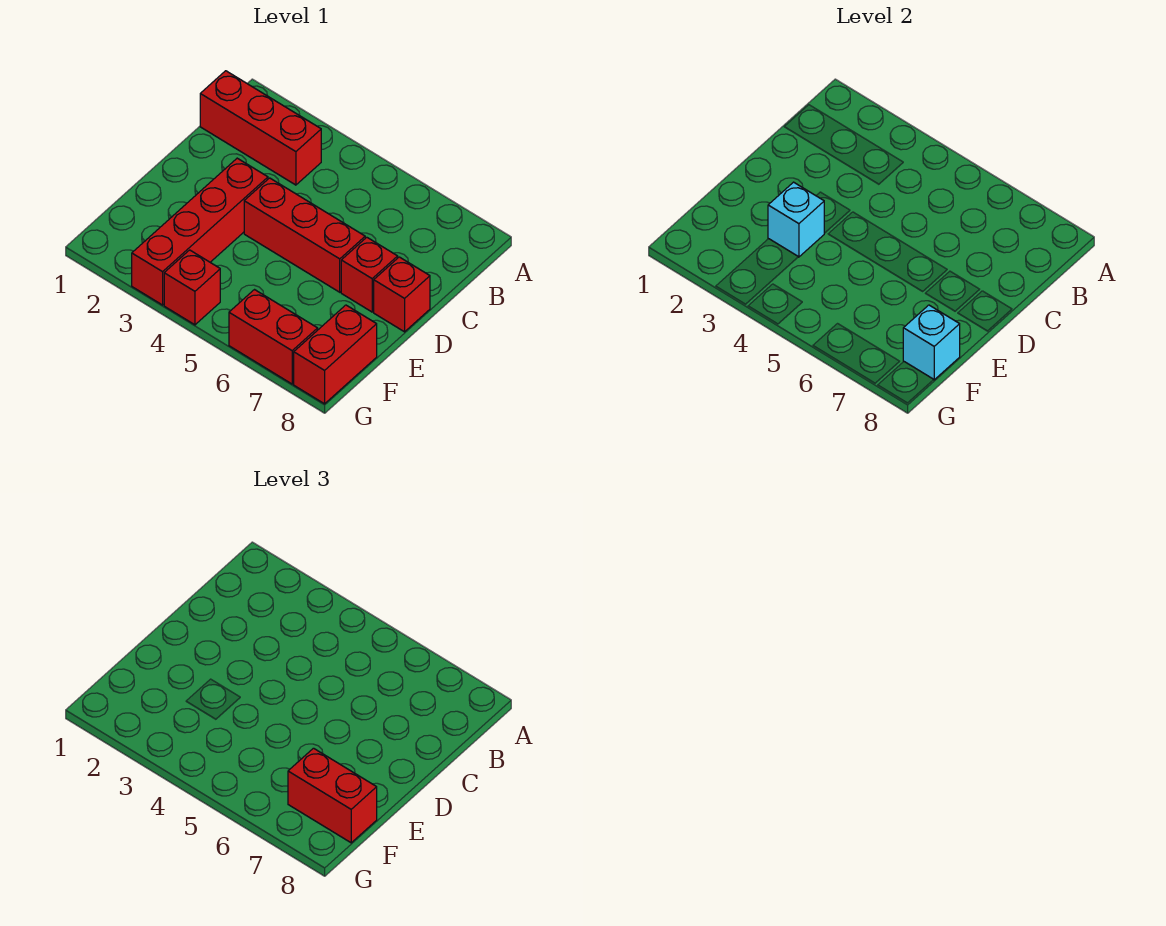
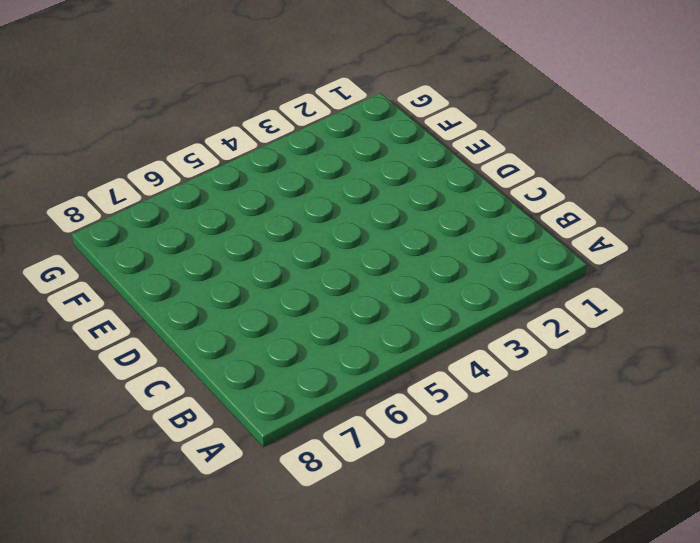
none -> red brick B1:B3 level 1
none -> red brick D3:G3 level 1

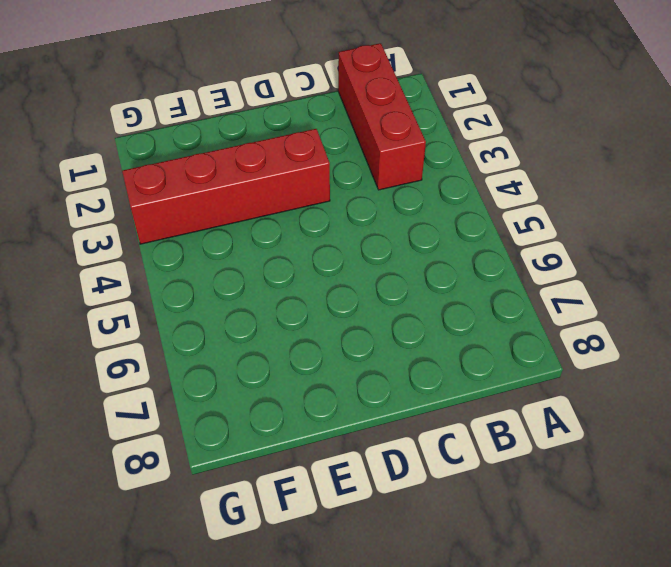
none -> red brick D4:D6 level 1
none -> red brick D7 level 1

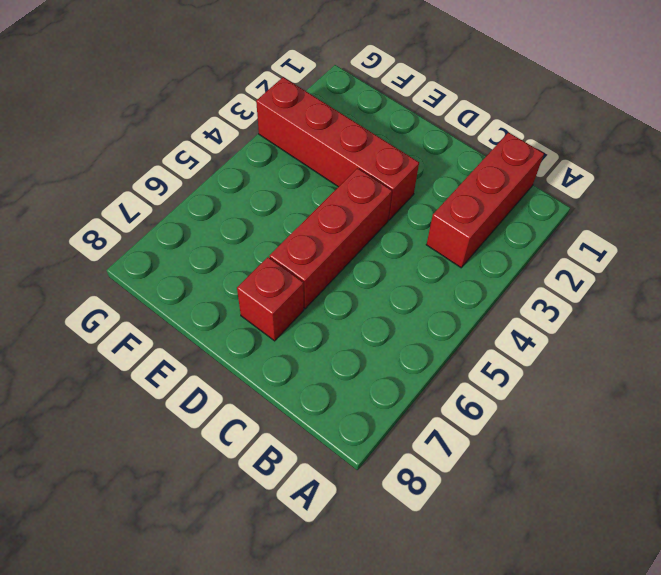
none -> red brick D8 level 1
none -> red brick F8:G8 level 1

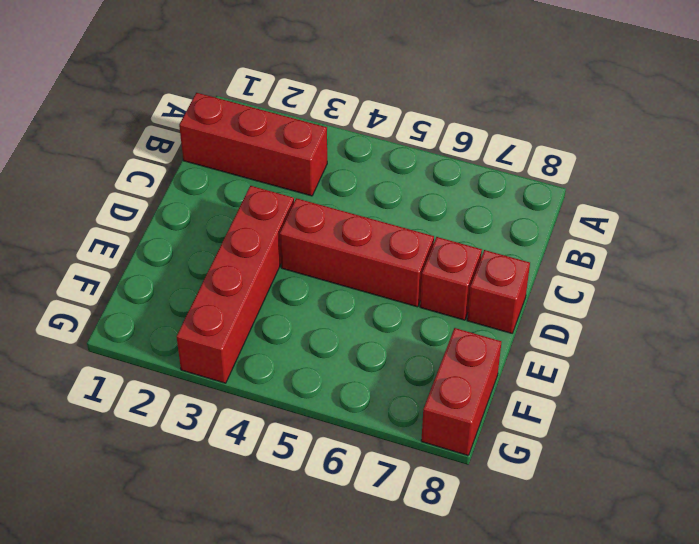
none -> red brick G4 level 1
none -> red brick G6:G7 level 1

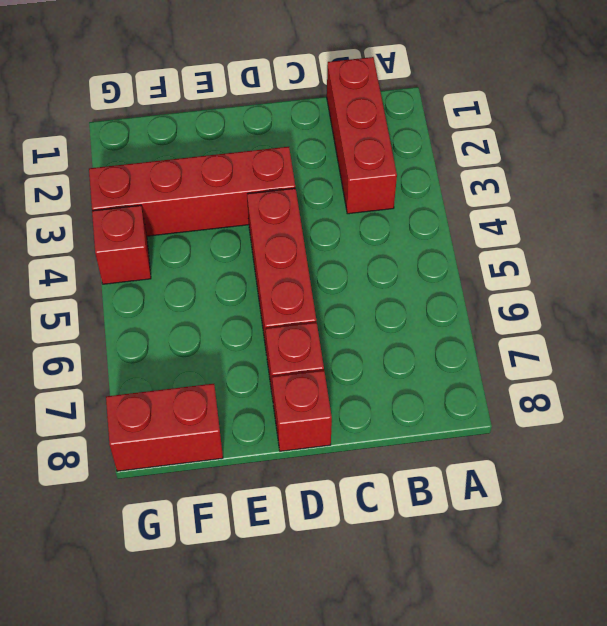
none -> red brick G6:G7 level 1
none -> cyan brick E3 level 2

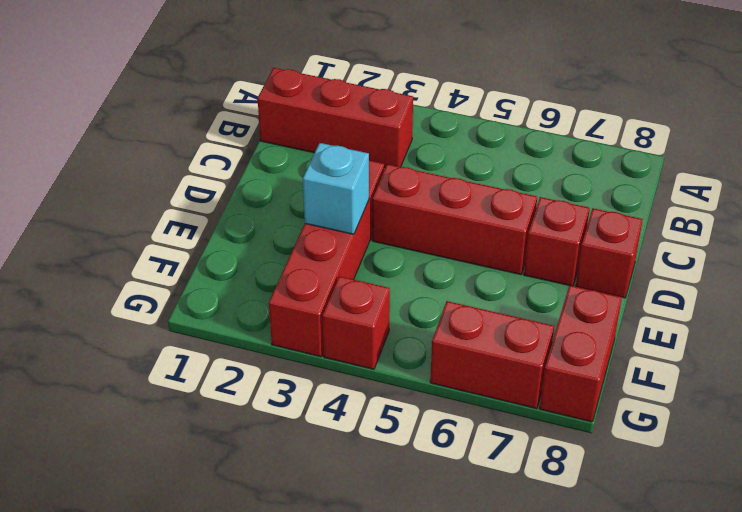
none -> cyan brick F8 level 2
none -> red brick F7:F8 level 3

